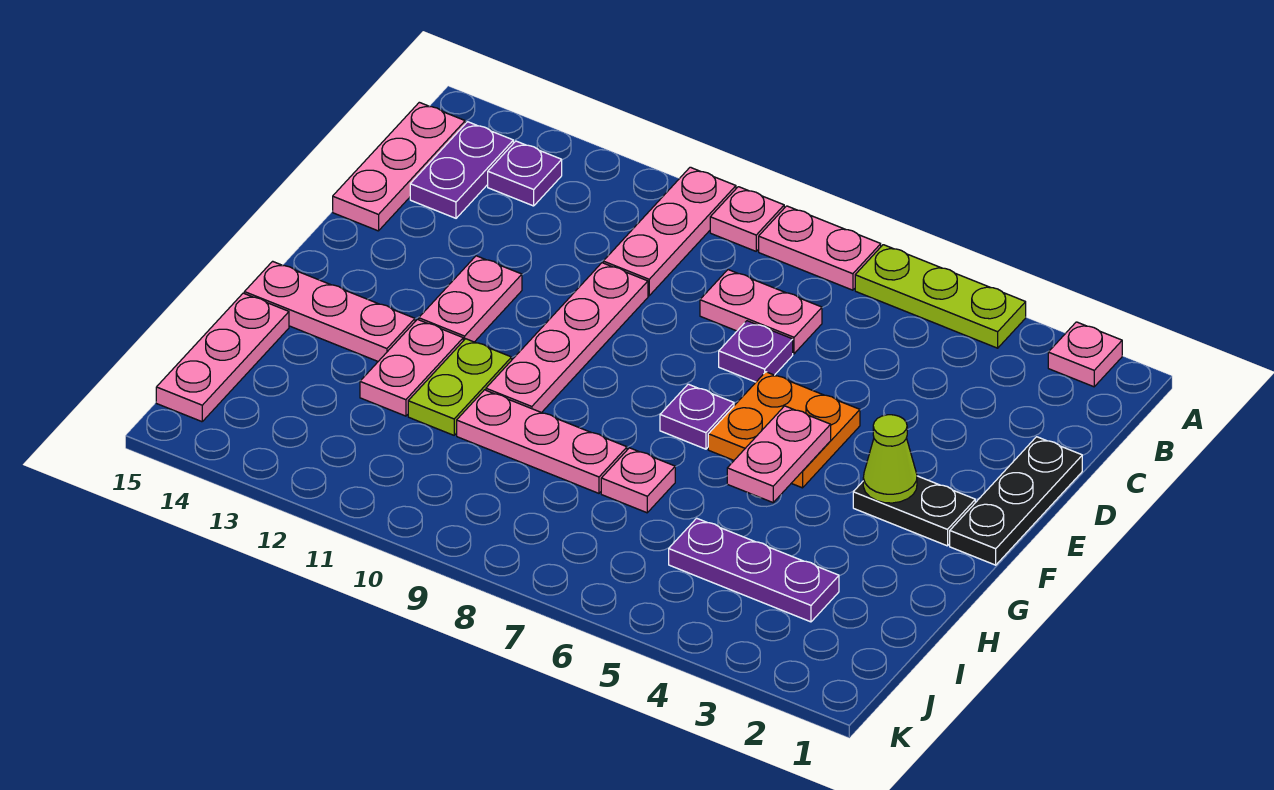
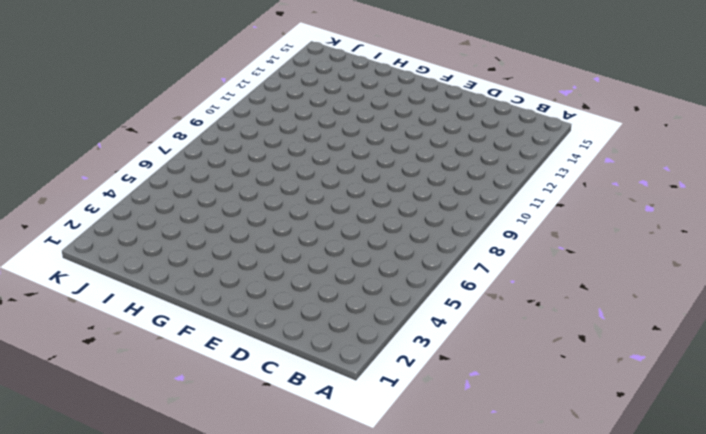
none -> pink plate A2 level 1
none -> lime plate A4:A6 level 1
none -> pink plate A7:A8 level 1

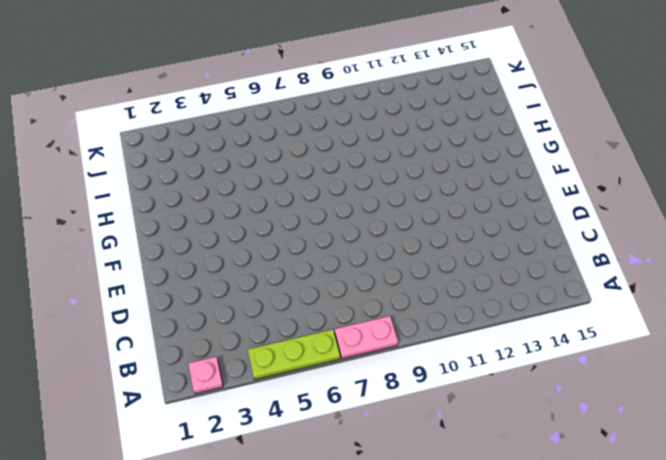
none -> pink plate A9 level 1
none -> pink plate A10:C10 level 1
none -> purple plate B13 level 1

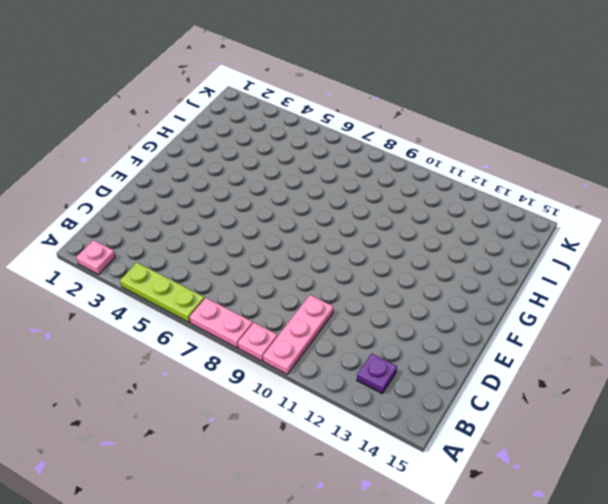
none -> purple plate B14:C14 level 1
none -> pink plate B15:D15 level 1
none -> pink plate C7:C8 level 1

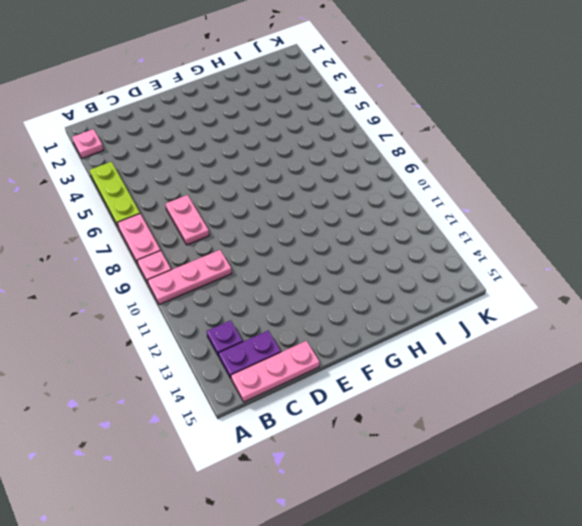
none -> black plate D1:F1 level 1
none -> purple plate D7 level 1
none -> pink plate D10:G10 level 1

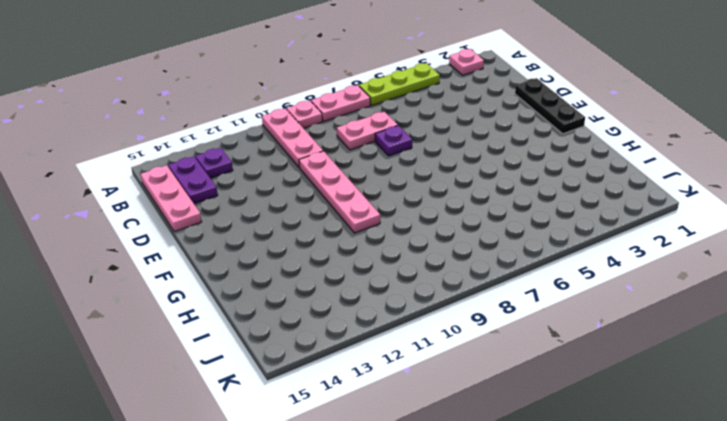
none -> orange plate E5:F6 level 1
none -> pink plate E12:F12 level 1
none -> black plate F2:F3 level 1

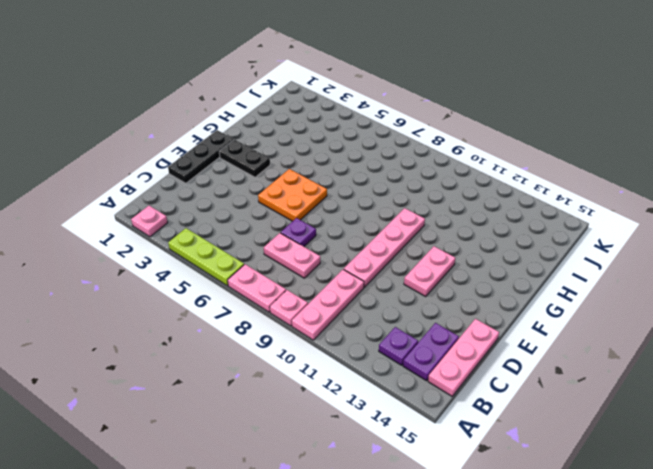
none -> purple plate F7 level 1
none -> lime plate G11:H11 level 1
none -> pink plate G12:H12 level 1

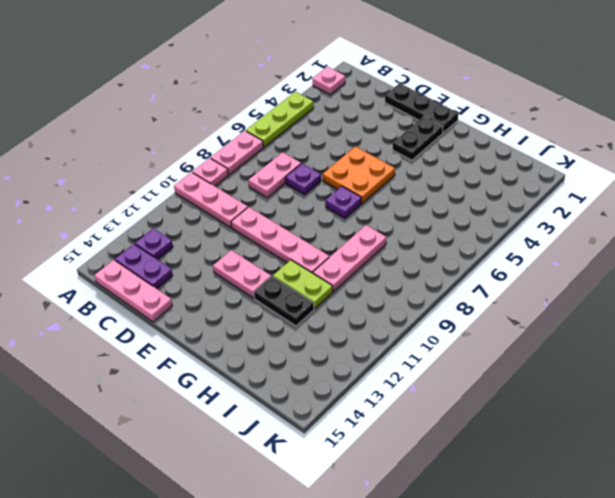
black plate G12:H12 level 1 -> pink plate G12:H12 level 1
none -> pink plate G13:G15 level 1
none -> pink plate H7 level 1
none -> pink plate H15:J15 level 1

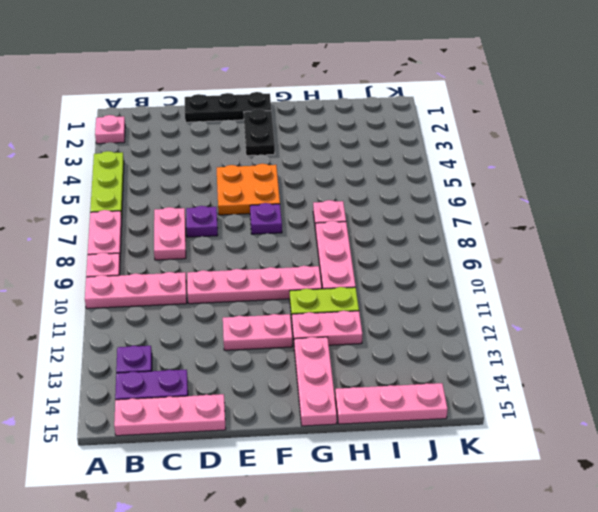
none -> purple plate I3:I5 level 1
none -> lime cone F3 level 2
none -> pink plate F5:G5 level 2

